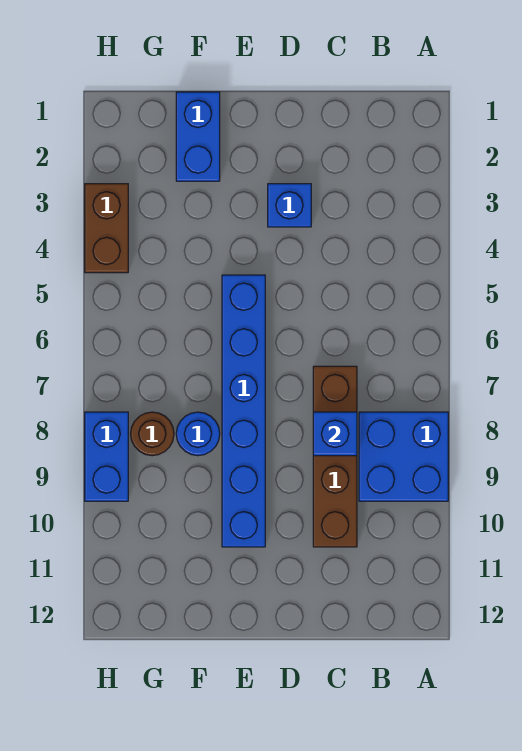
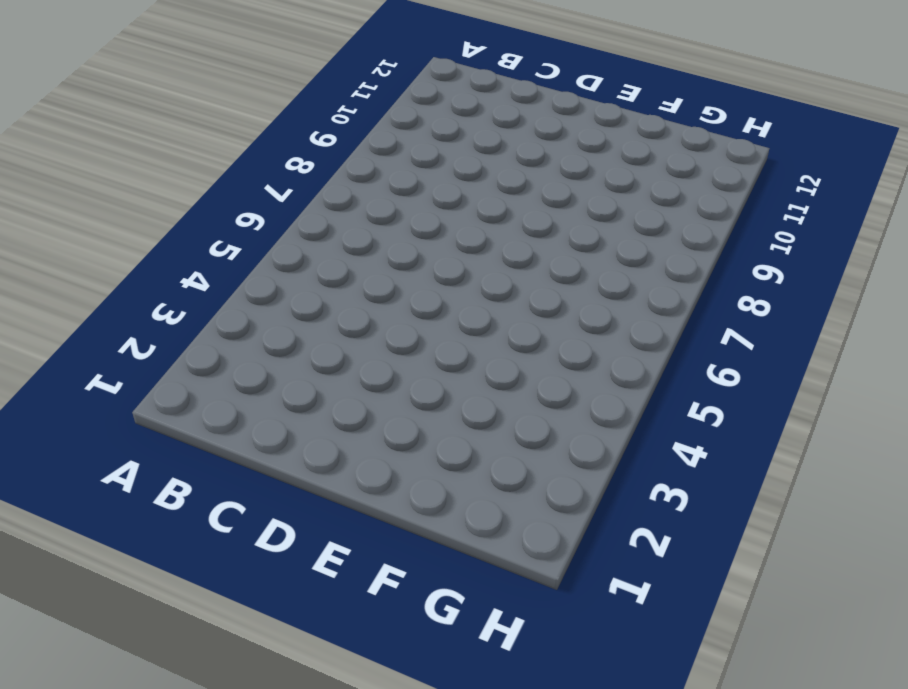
none -> blue brick A8:B9 level 1
none -> brown brick C7:C10 level 1

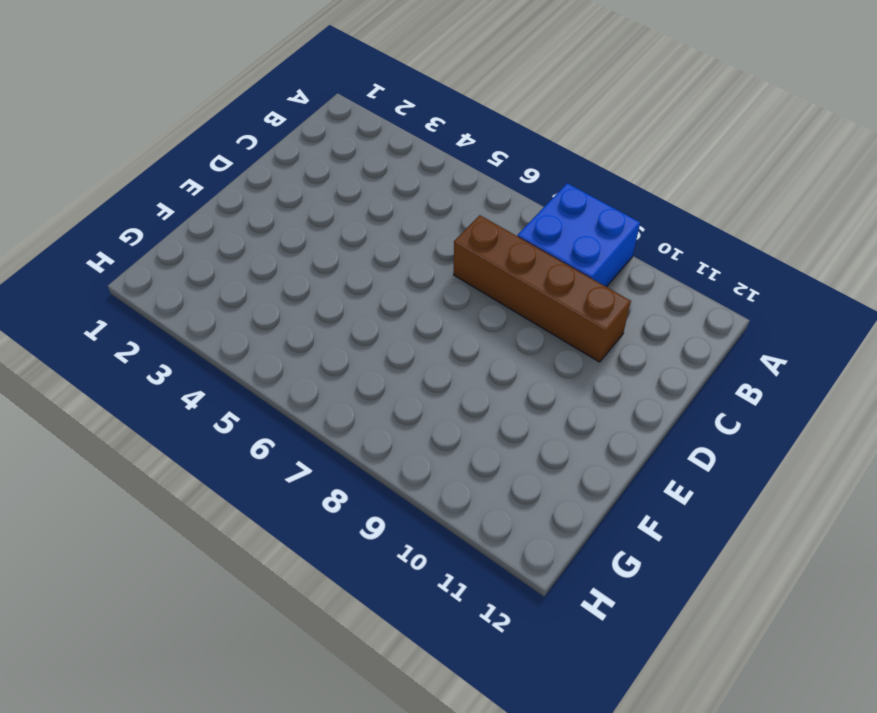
none -> blue brick D3 level 1
none -> blue brick E5:E10 level 1

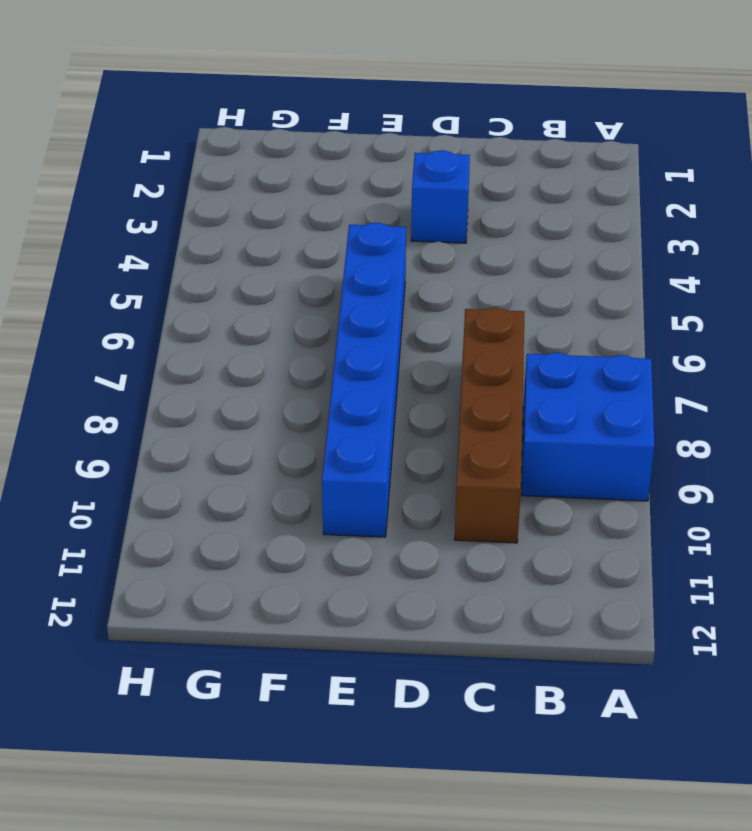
none -> blue brick F1:F2 level 1
none -> blue round brick F8 level 1

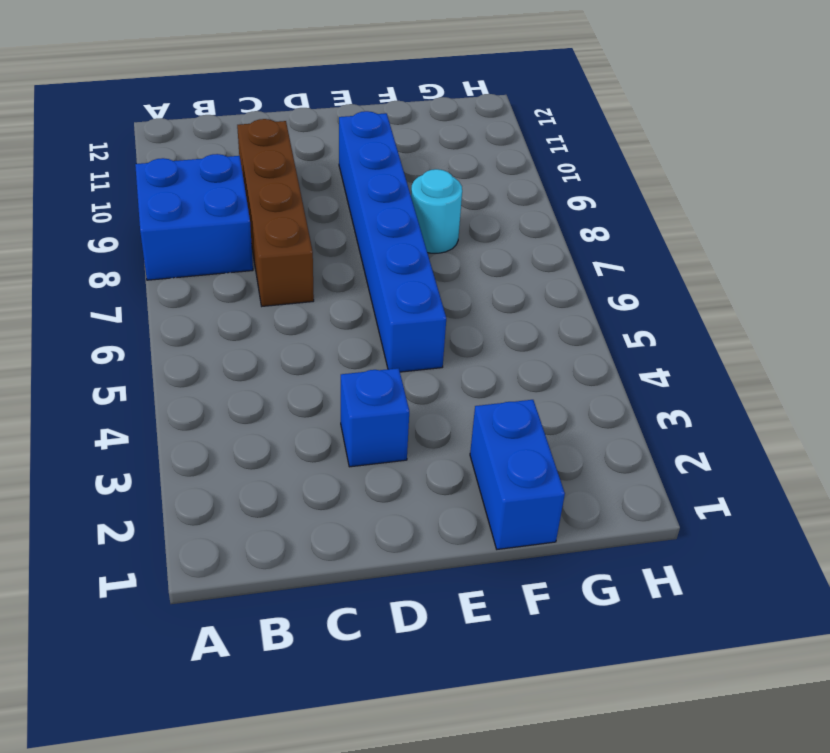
cyan round brick F8 level 1 -> blue round brick F8 level 1
none -> brown round brick G8 level 1
none -> brown brick H3:H4 level 1

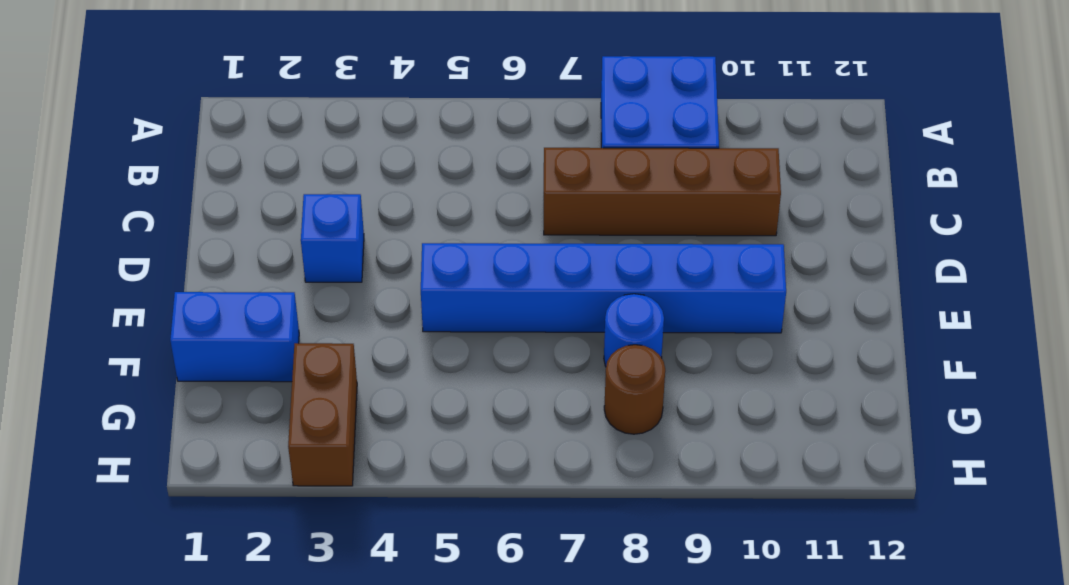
brown brick G3:H3 level 1 -> brown brick H3:H4 level 1
none -> blue brick H8:H9 level 1
none -> blue brick C8 level 2

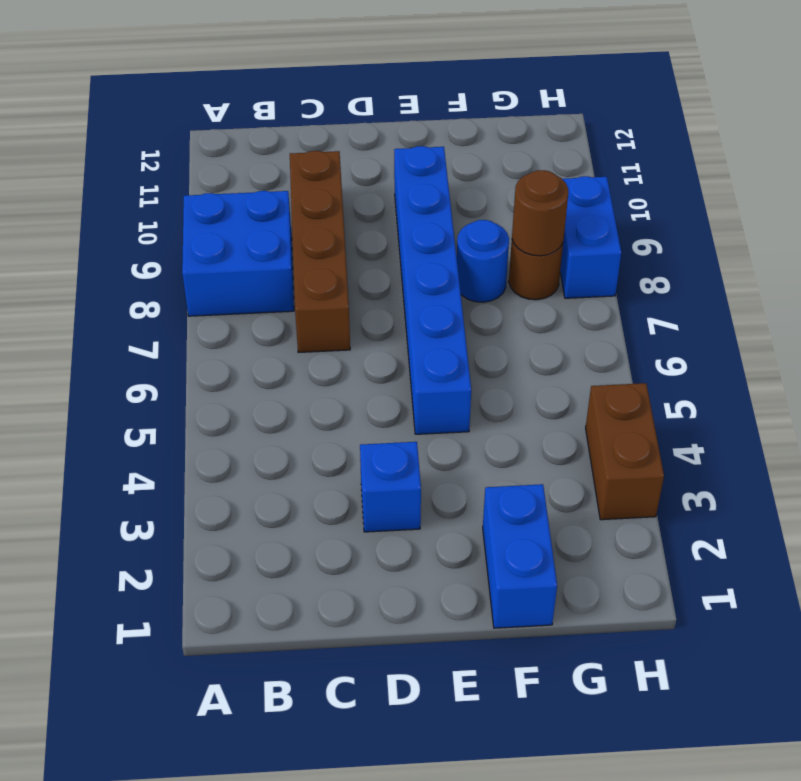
brown round brick G8 level 2 -> none
none -> blue brick C8 level 2

